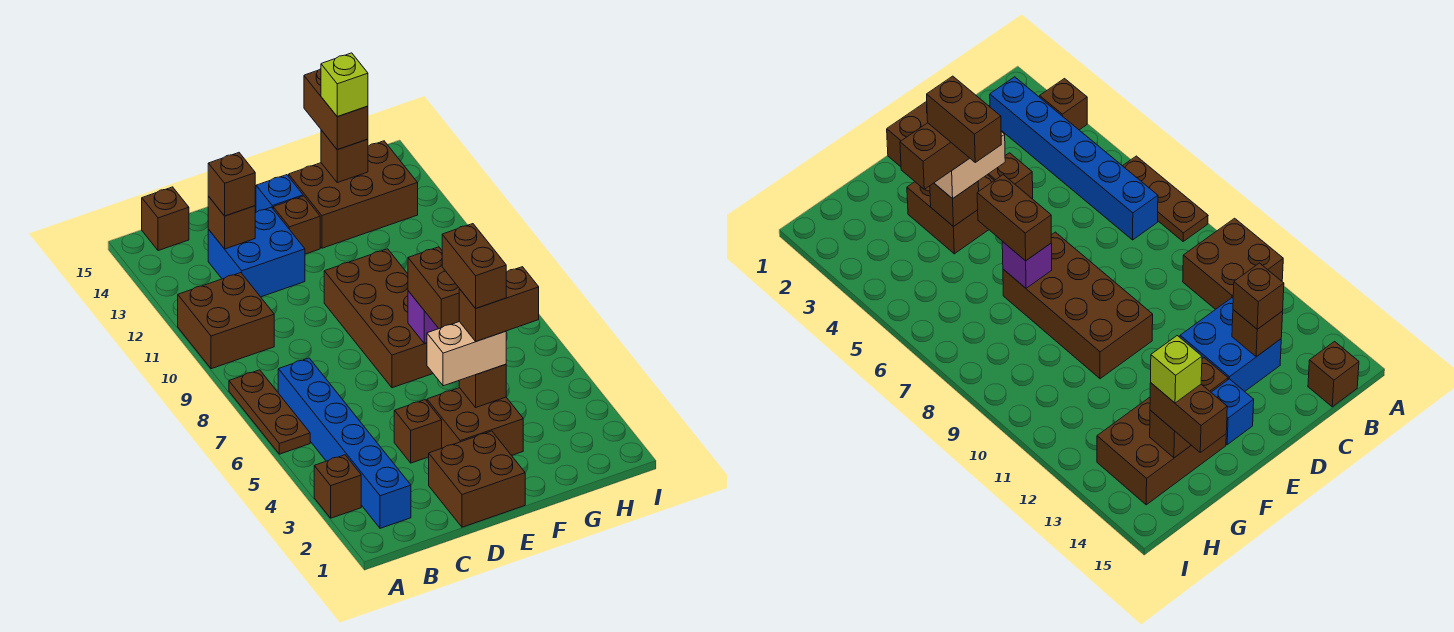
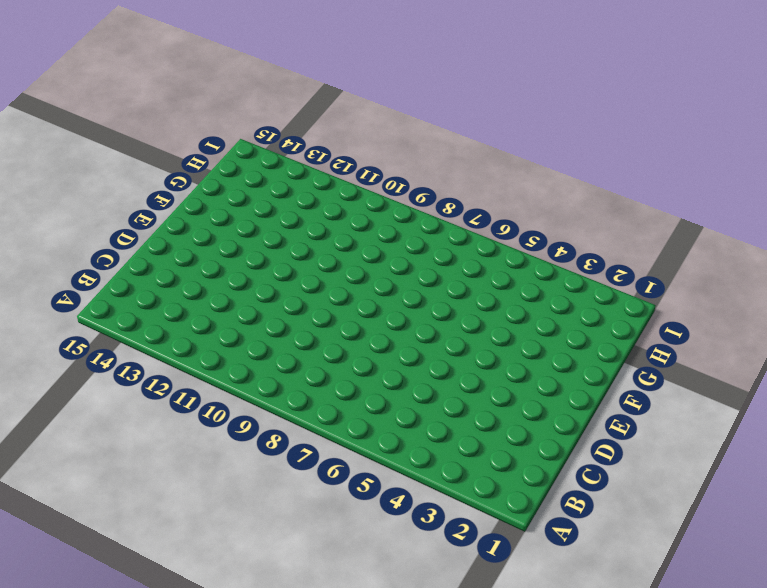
none -> brown brick A3 level 1
none -> brown plate A6:A8 level 1
none -> brown brick A10:B11 level 1

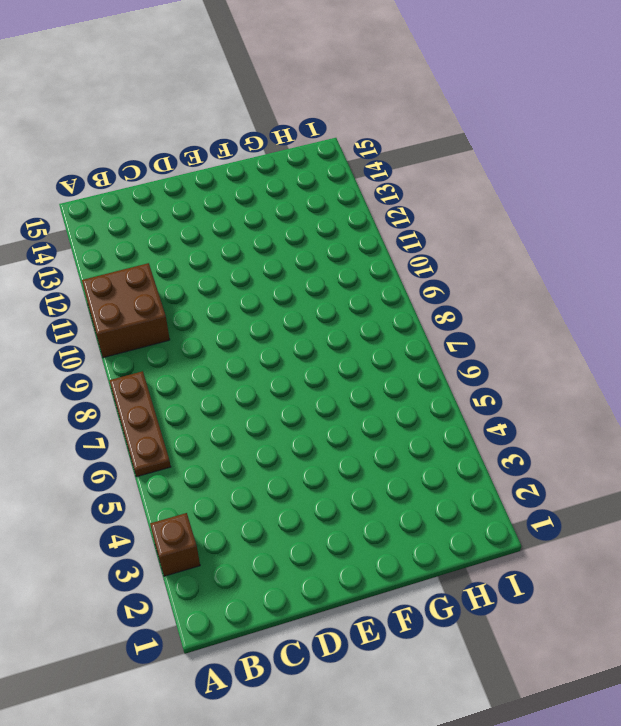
none -> blue brick B2:B7 level 1
none -> brown brick B15 level 1
none -> blue brick C12:D13 level 1

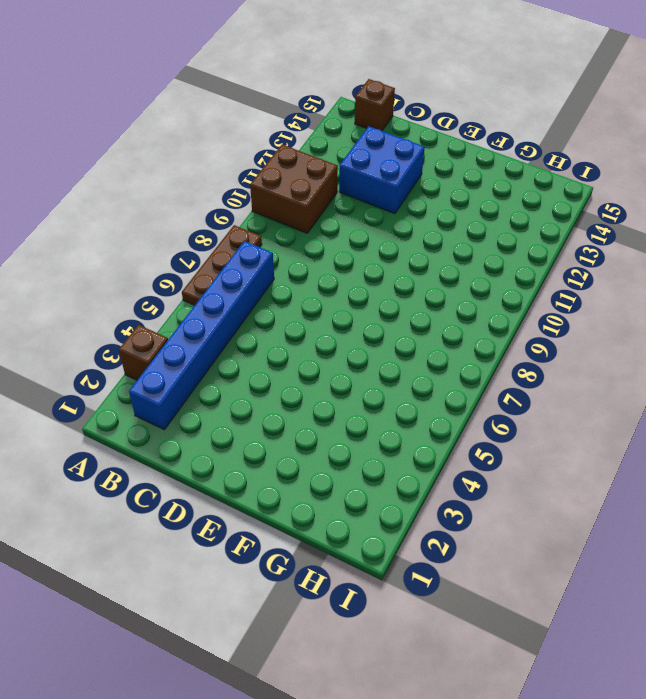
none -> brown brick D1:E2 level 1
none -> brown brick D4 level 1
none -> brown brick E3:F4 level 1

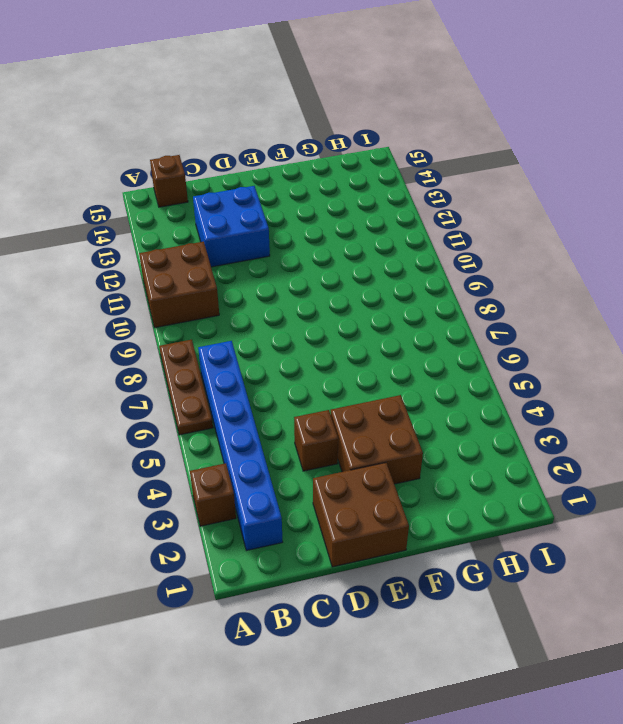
none -> brown brick E7:F10 level 1
none -> brown brick E13 level 1
none -> blue brick E14 level 1

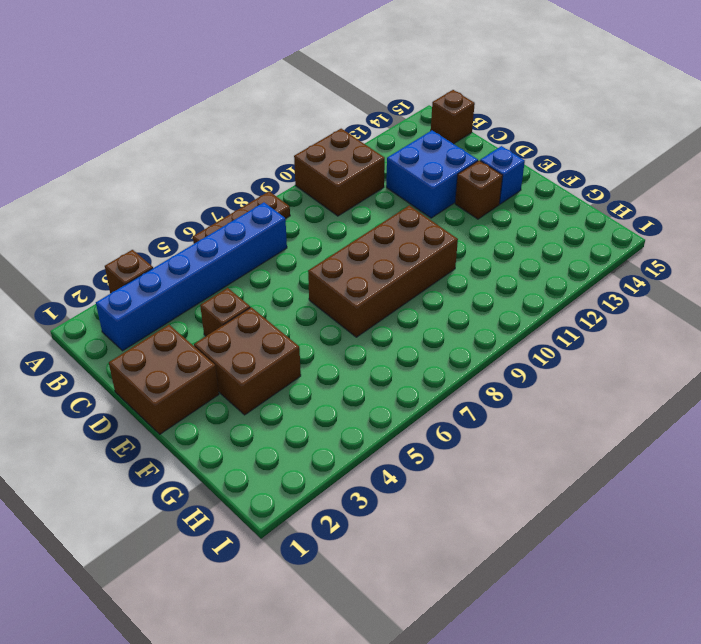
none -> brown brick F13:H14 level 1
none -> brown brick C13 level 2
none -> brown brick F4 level 2

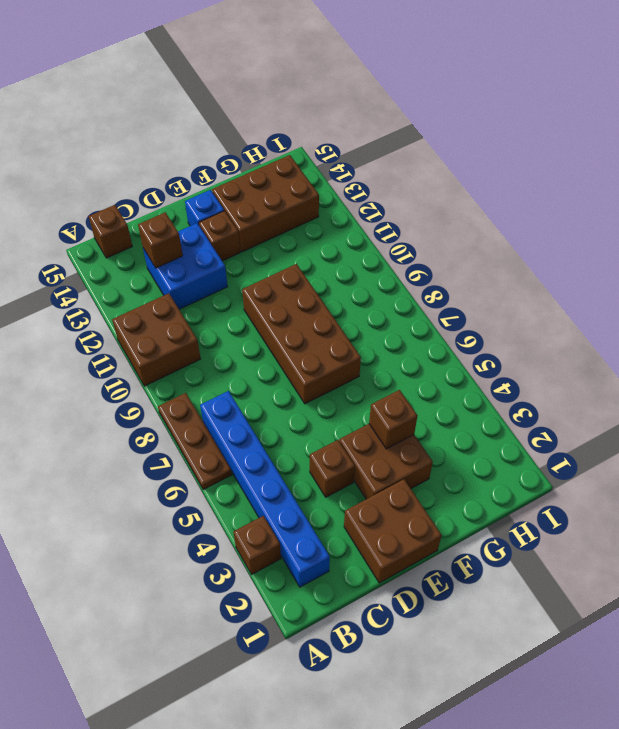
none -> purple brick F7 level 2
none -> brown brick G14 level 2
none -> brown brick C13 level 3

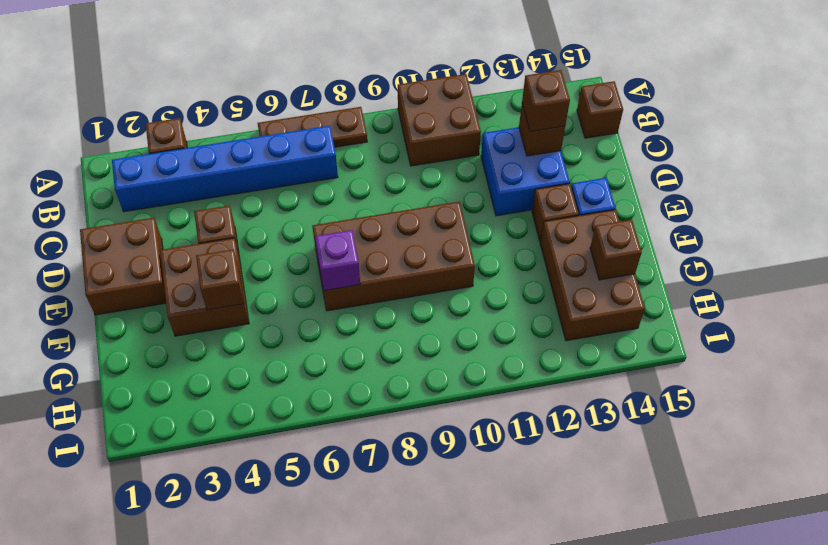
none -> tan brick E4:F4 level 3
none -> brown brick F6:F7 level 3
none -> brown brick G14:G15 level 3

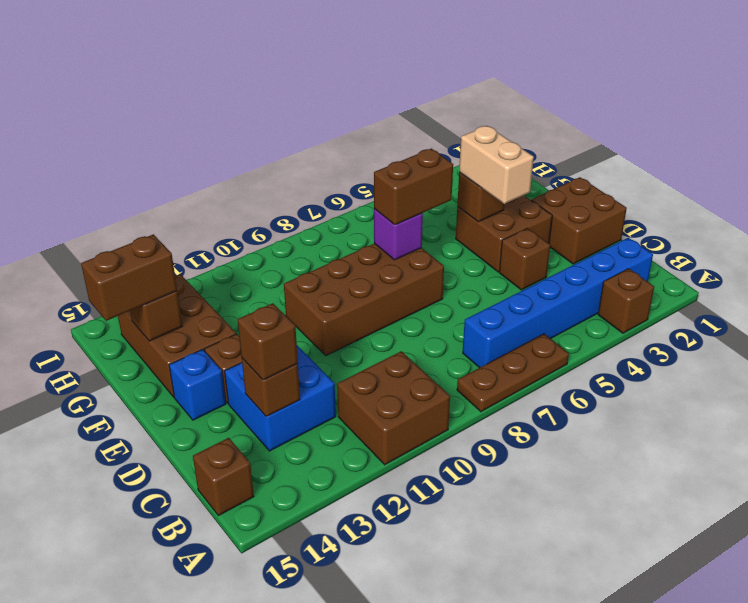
none -> brown brick F4:G4 level 4
none -> lime brick G14 level 4
none -> brown brick F4:F5 level 5

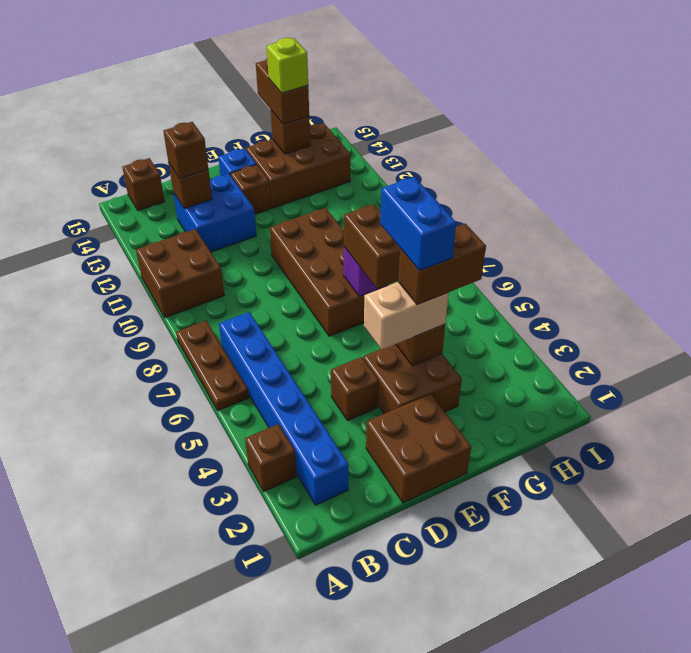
blue brick F4:F5 level 5 -> brown brick F4:F5 level 5

